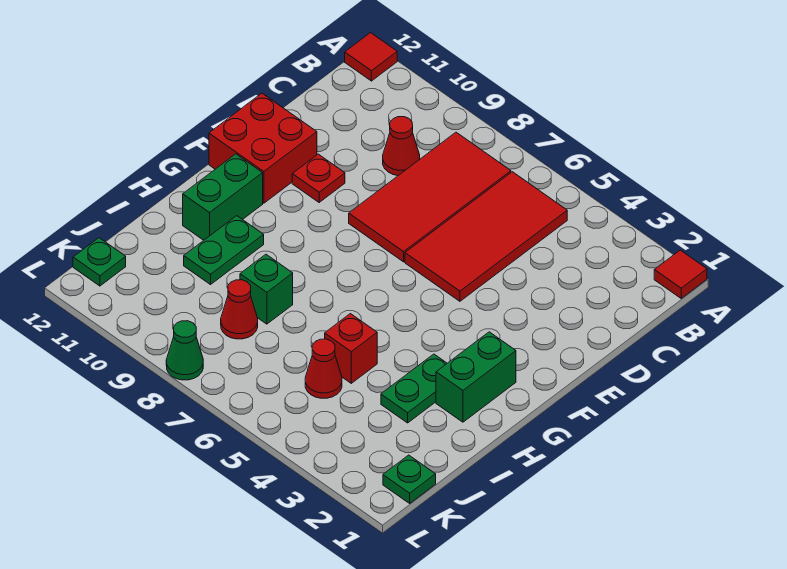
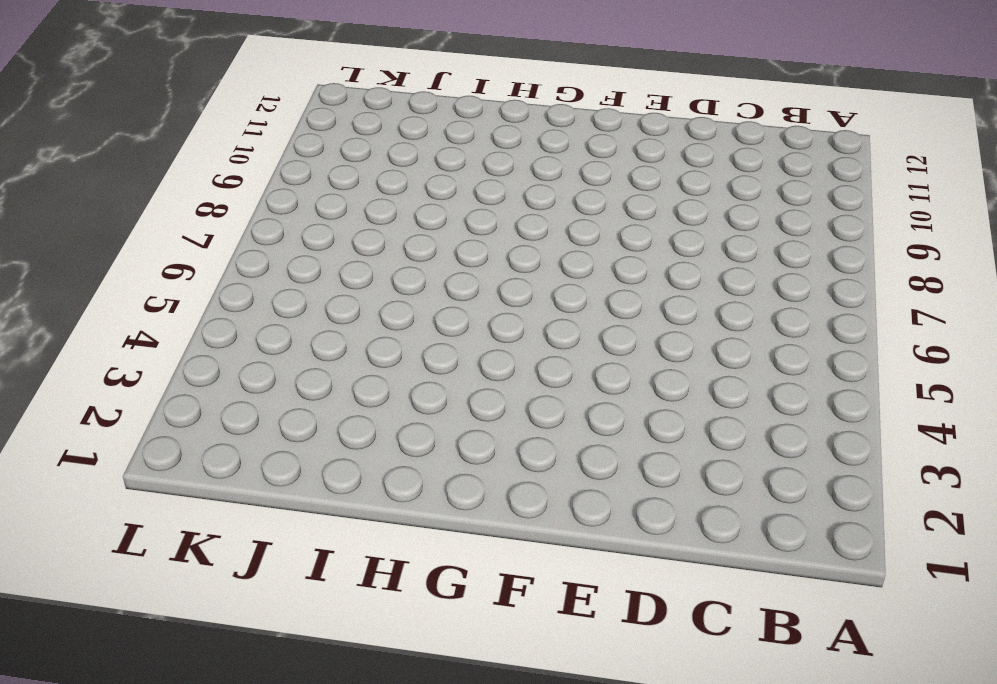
none -> red tile A1 level 1
none -> red tile A12 level 1
none -> red tile B5:E6 level 1

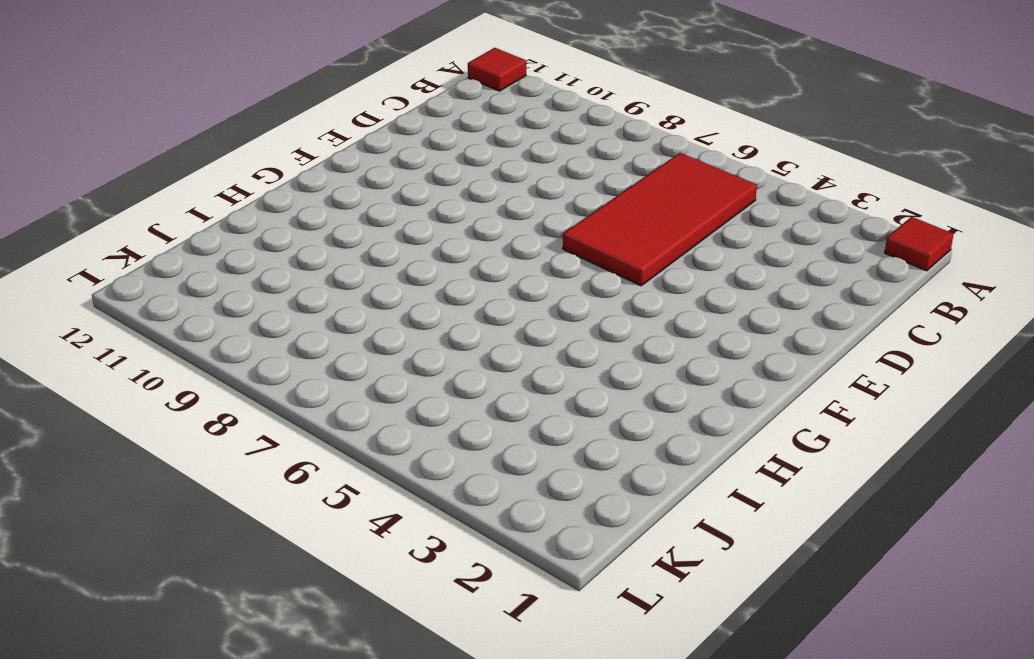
none -> red tile B7:E8 level 1
none -> red cone C9 level 1
none -> red plate E10 level 1

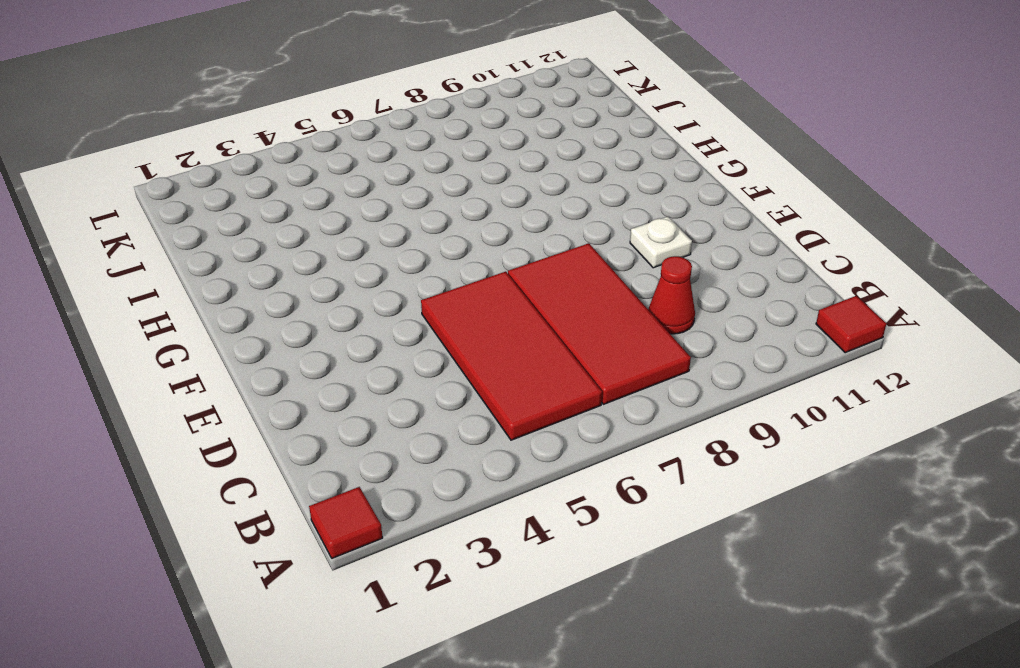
white plate E10 level 1 -> red plate E10 level 1
none -> red brick E11:F12 level 1
none -> green brick G2:H2 level 1
none -> green brick G11:H11 level 1

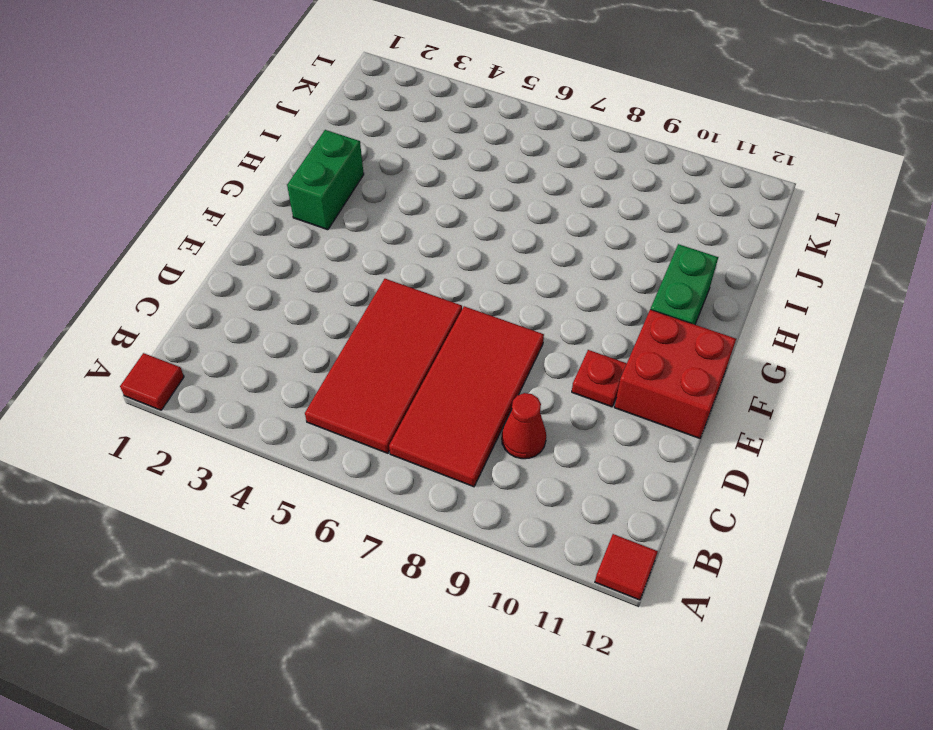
none -> green plate H3:I3 level 1
none -> green plate H10:I10 level 1
none -> red brick I5 level 1

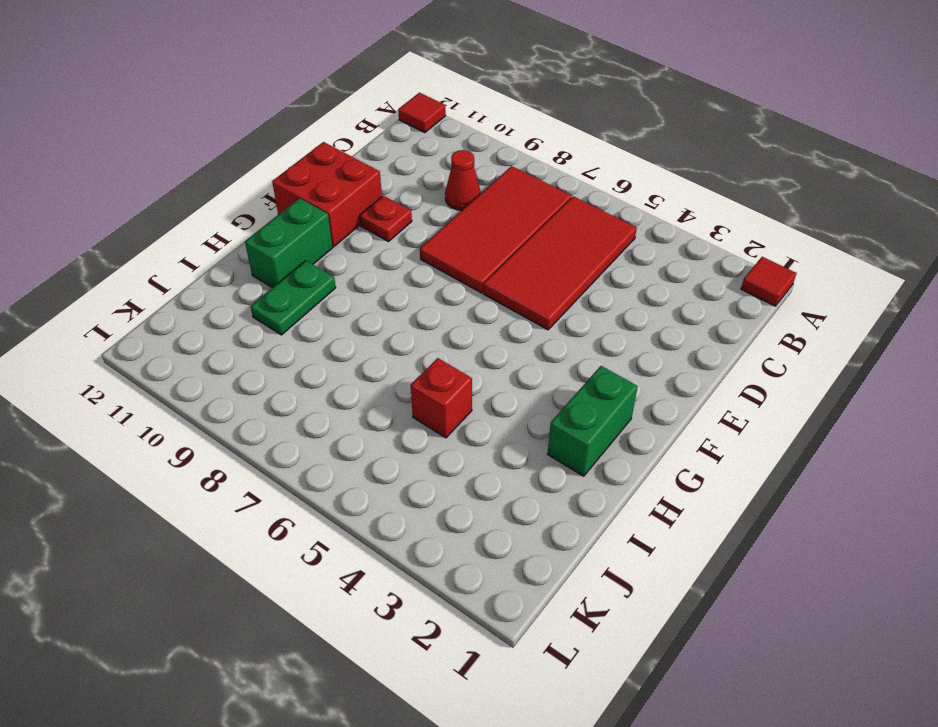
none -> green plate H3:I3 level 1
none -> green brick I8 level 1
none -> red cone J5 level 1

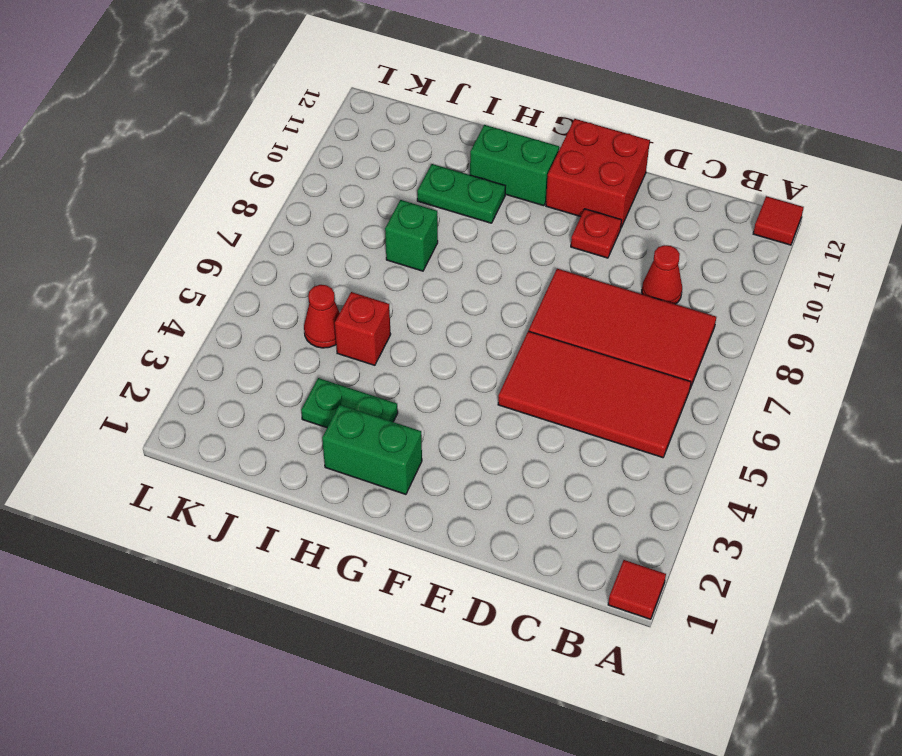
none -> red cone J8 level 1
none -> green plate K1 level 1
none -> green plate K12 level 1

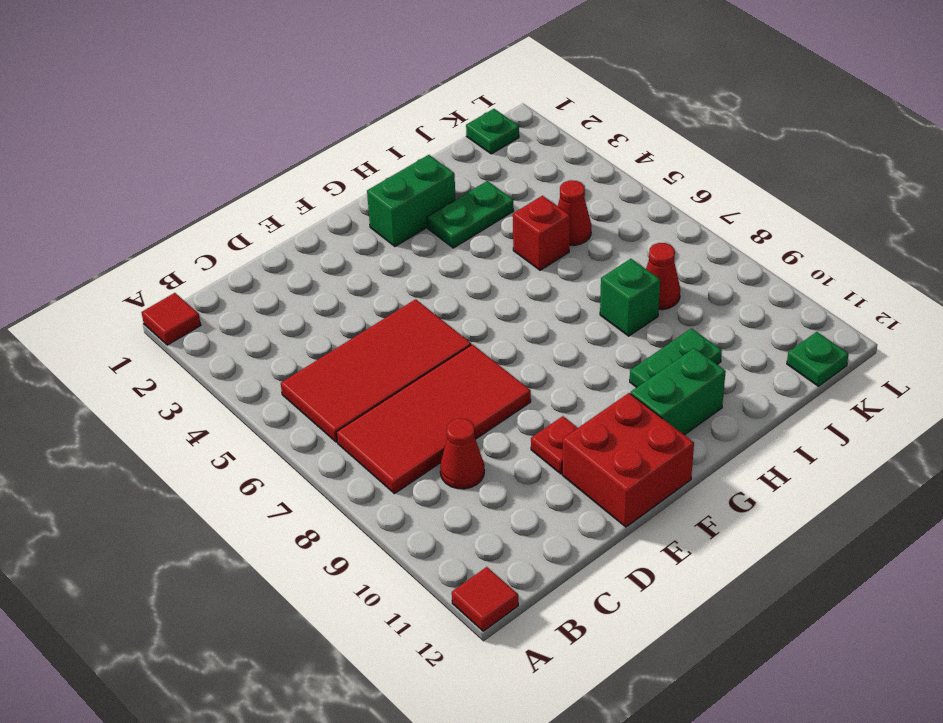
none -> green cone L8 level 1

